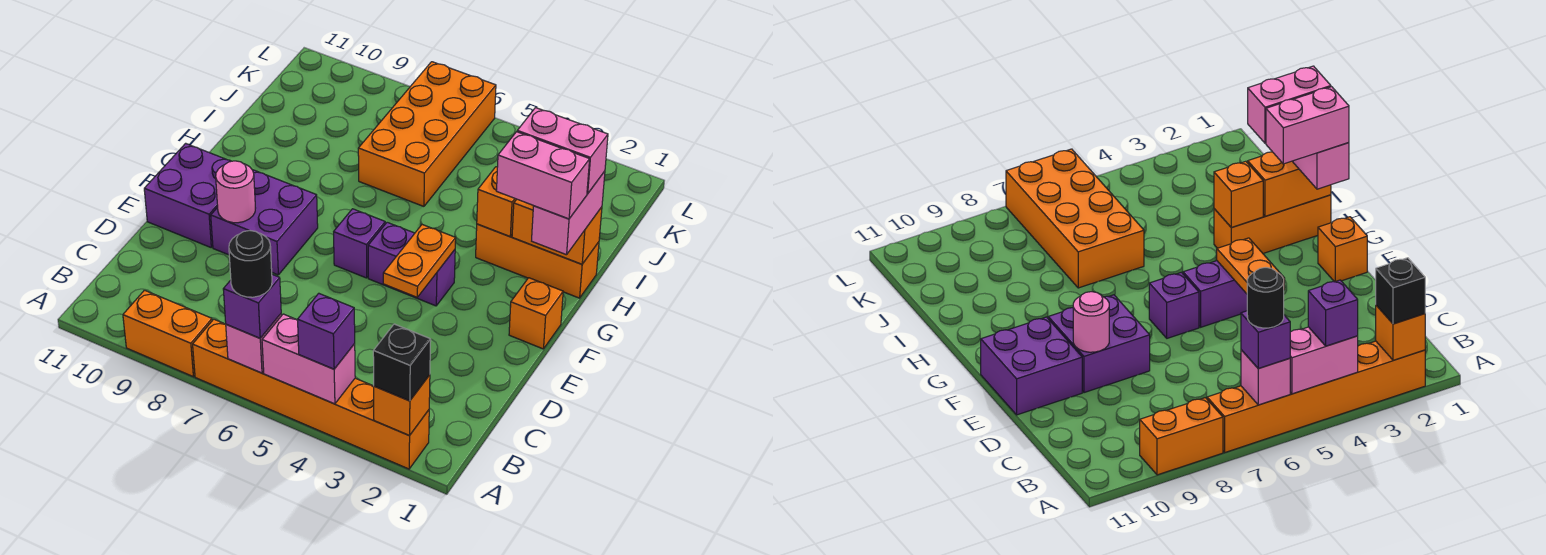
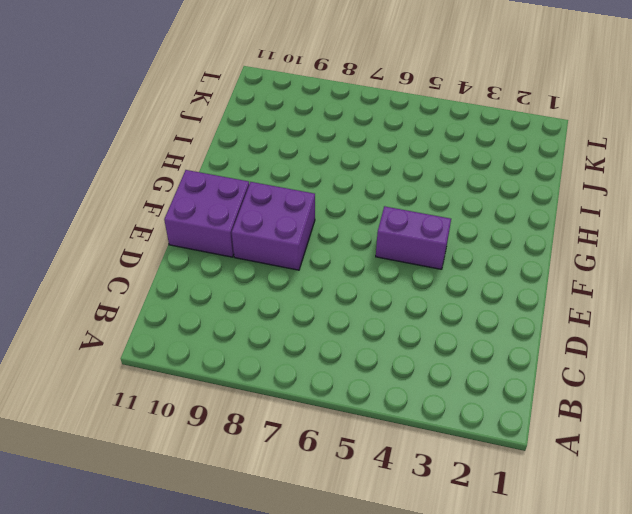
none -> orange brick A2:A7 level 1
none -> orange brick A8:A9 level 1
none -> orange brick F1 level 1

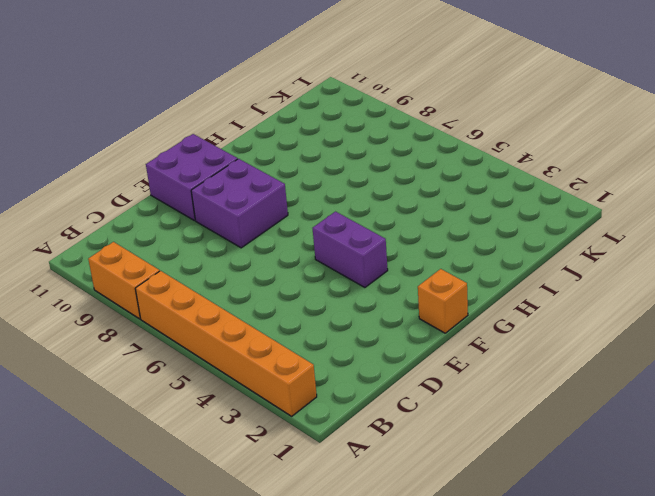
none -> purple brick F6 level 1
none -> orange brick H1:H3 level 1
none -> orange brick I6:L7 level 1

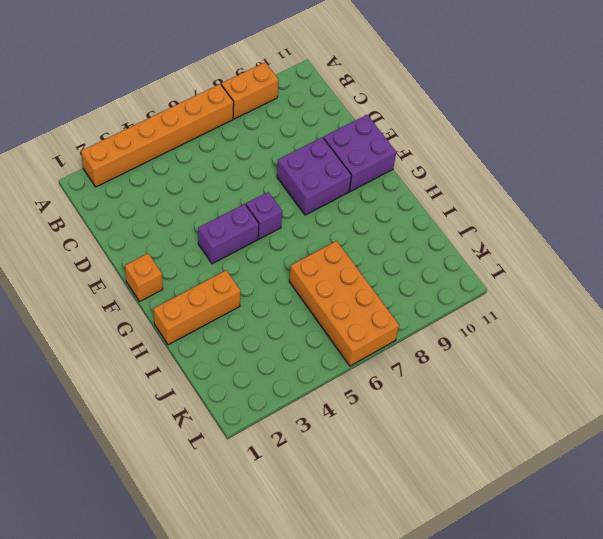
none -> orange brick A2 level 2
none -> pink brick A4:A5 level 2
none -> pink brick A6 level 2

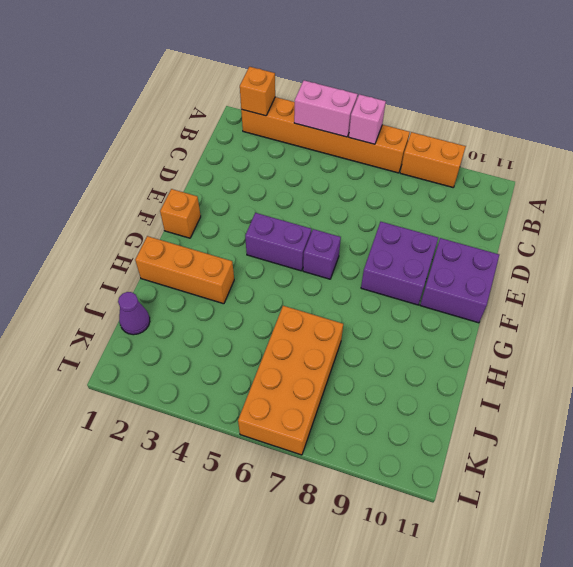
purple cone J1 level 1 -> none
none -> orange plate E4:F4 level 2
none -> pink round brick E9 level 2
none -> orange brick H1:H2 level 2

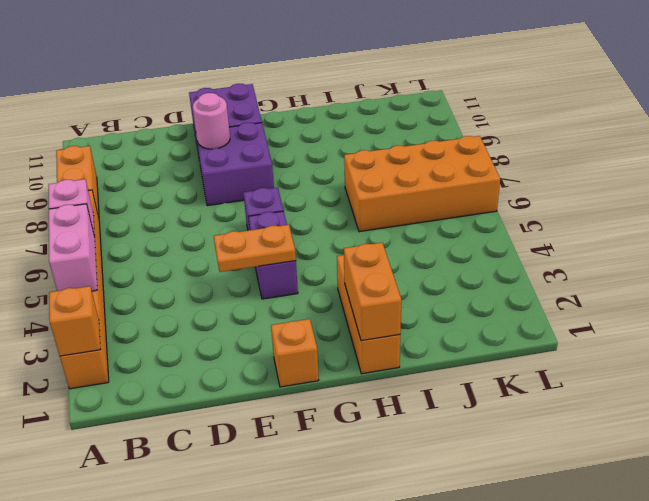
none -> orange brick H3 level 2
none -> black brick A2 level 3
none -> purple brick A4 level 3

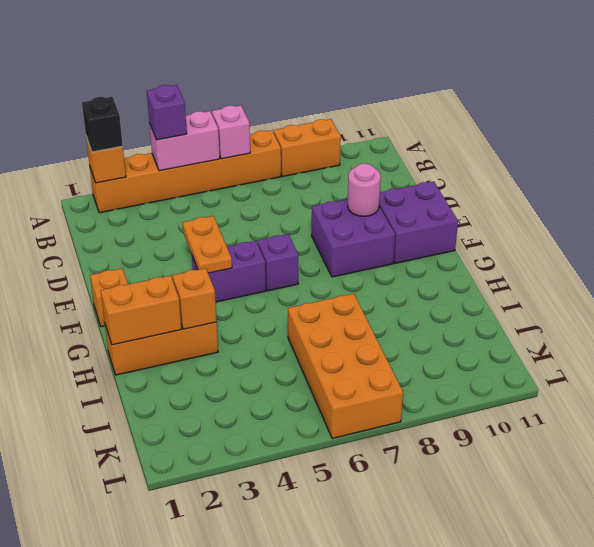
none -> purple brick A6 level 3
none -> pink brick G1:H1 level 3
none -> black round brick A6 level 4

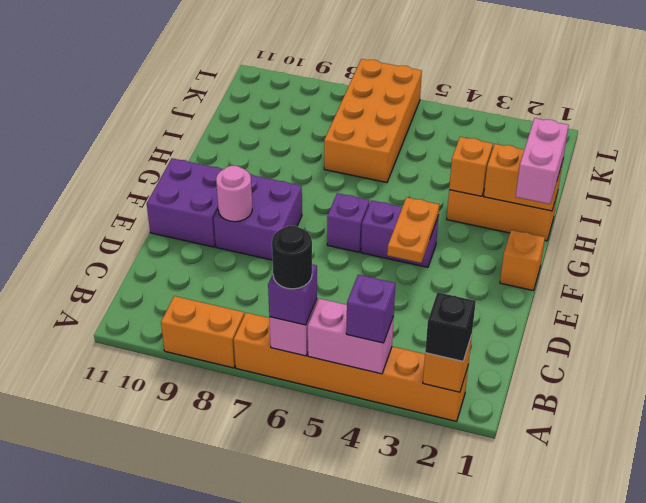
none -> pink brick G1:G2 level 4
none -> pink brick H1:H2 level 4

